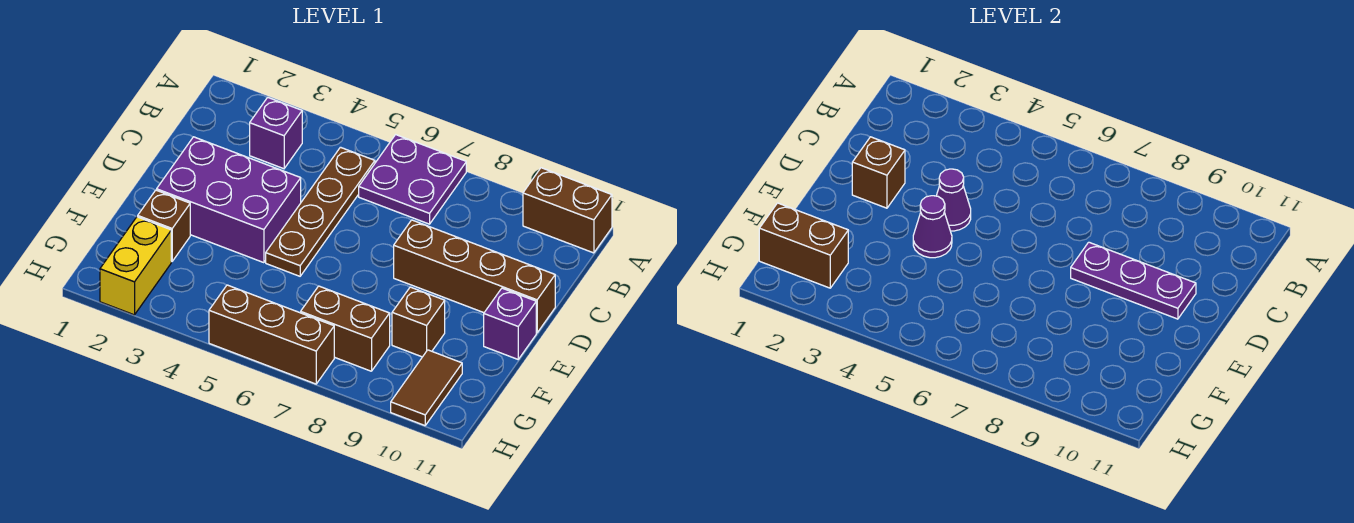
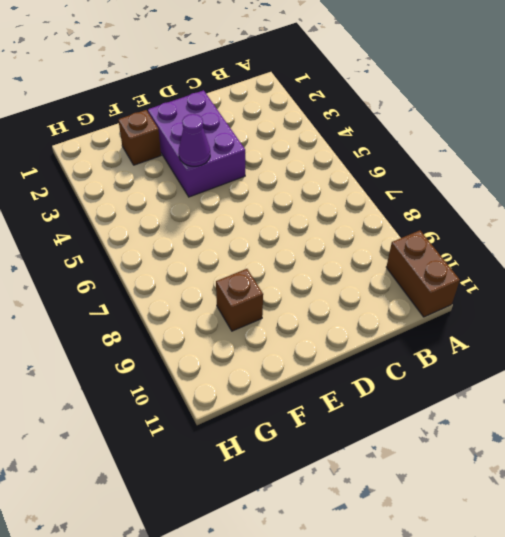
none -> purple plate A6:B7 level 1
none -> purple brick B3 level 1
none -> brown plate B5:E5 level 1

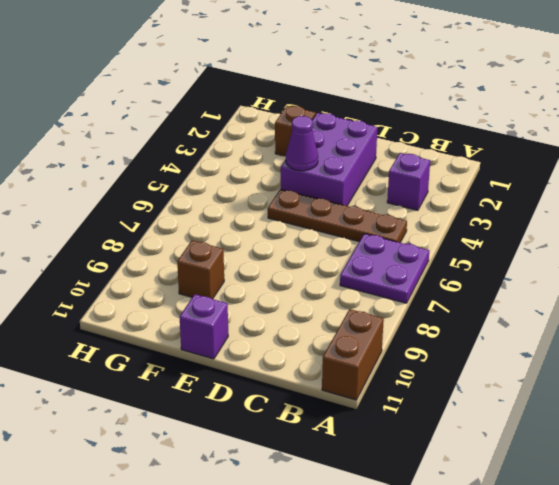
none -> brown brick D8:D11 level 1
none -> yellow brick G2:H2 level 1
none -> brown brick G7:G8 level 1

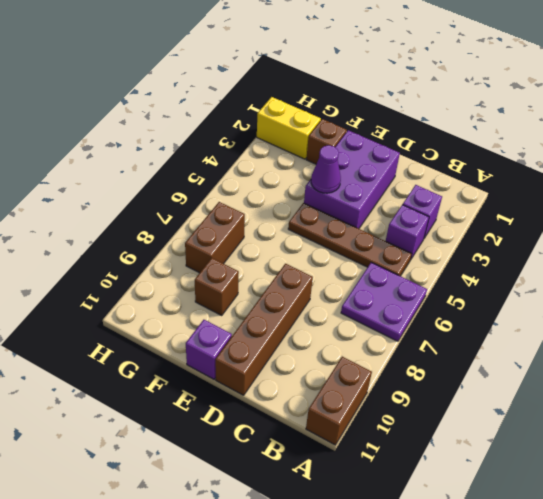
purple brick B4 level 1 -> none
none -> brown tile G10:H10 level 1
none -> brown brick H5:H7 level 1
none -> brown brick D2 level 2

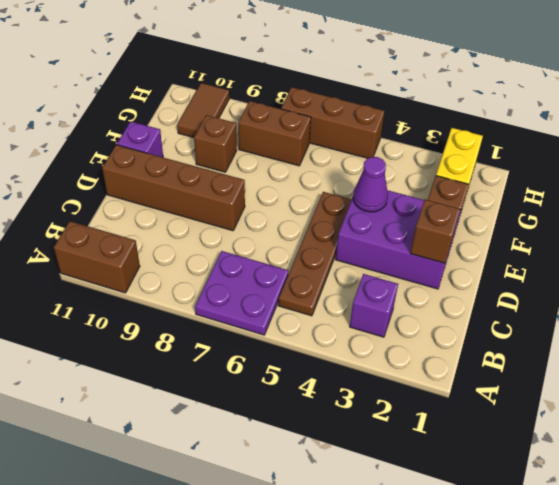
none -> purple cone D4 level 2
none -> purple plate D8:D10 level 2
none -> brown brick G1:G2 level 2

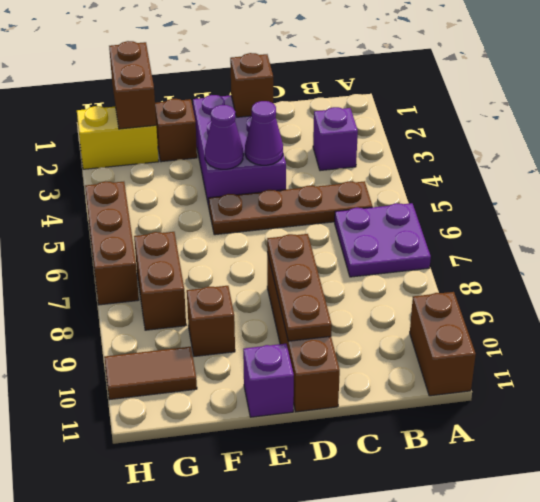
brown plate D8:D10 level 2 -> purple plate D8:D10 level 2

